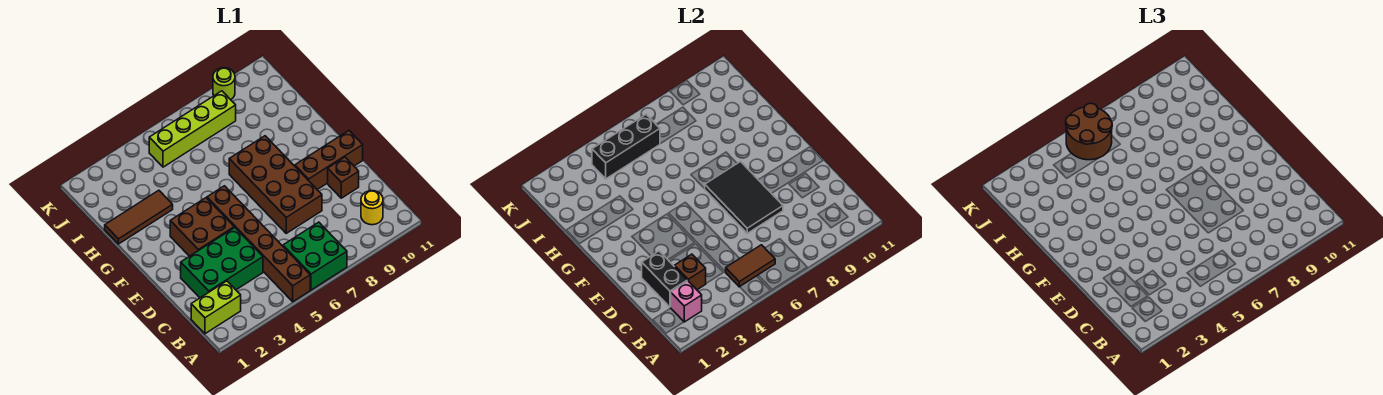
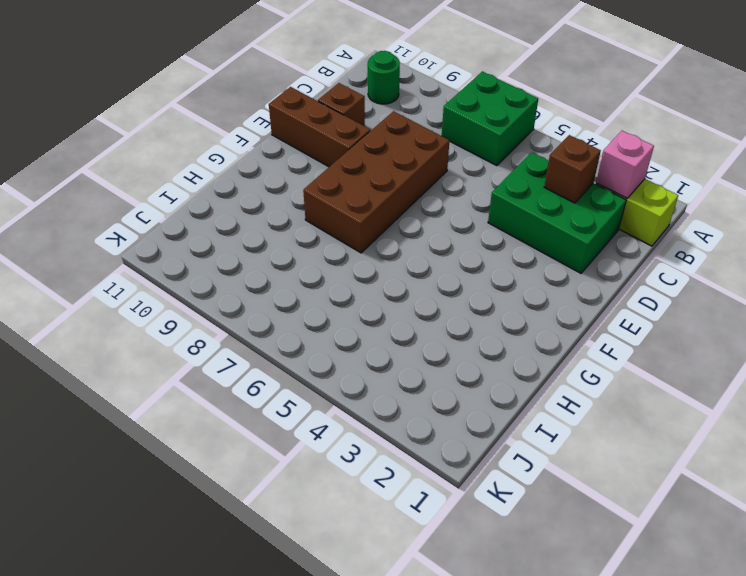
green round brick B10 level 1 -> yellow round brick B10 level 1
none -> brown brick A5:F5 level 1
none -> brown brick E3:F4 level 1
none -> brown tile H1:H3 level 1

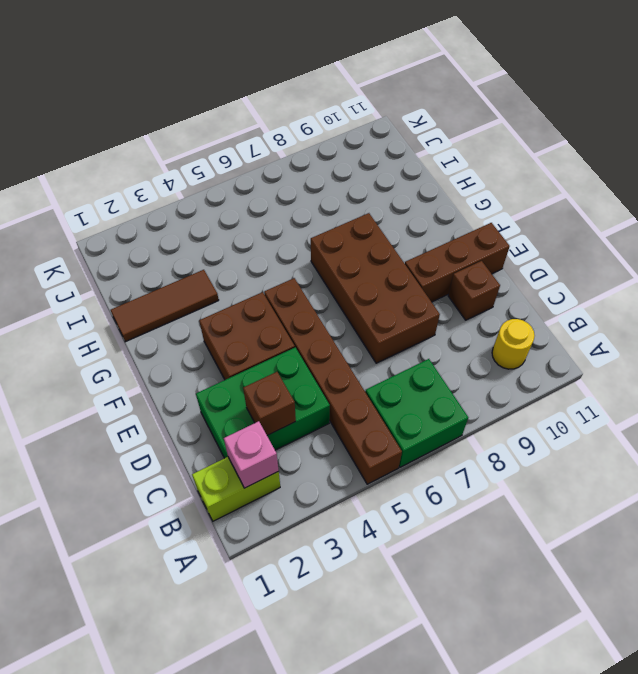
none -> lime brick J5:J8 level 1
none -> lime round brick K9 level 1
none -> brown tile B5:B6 level 2

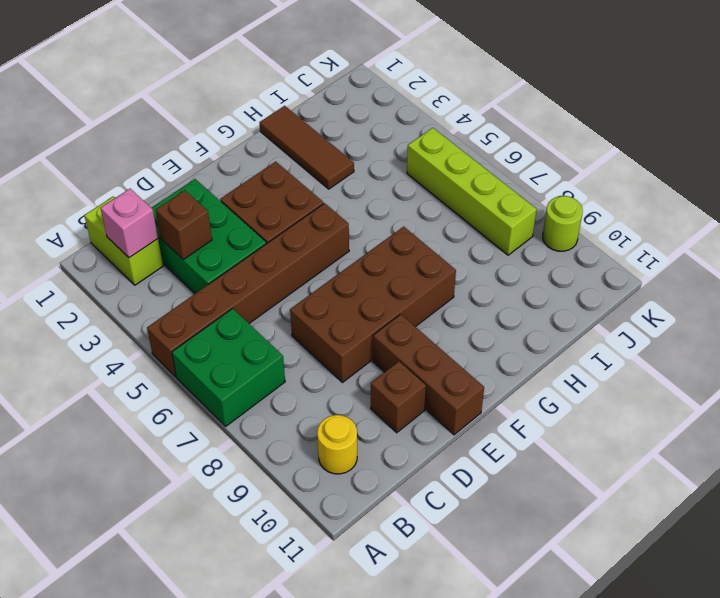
none -> brown tile B5:B6 level 2
none -> black brick C2:D2 level 2
none -> black tile D7:F8 level 2

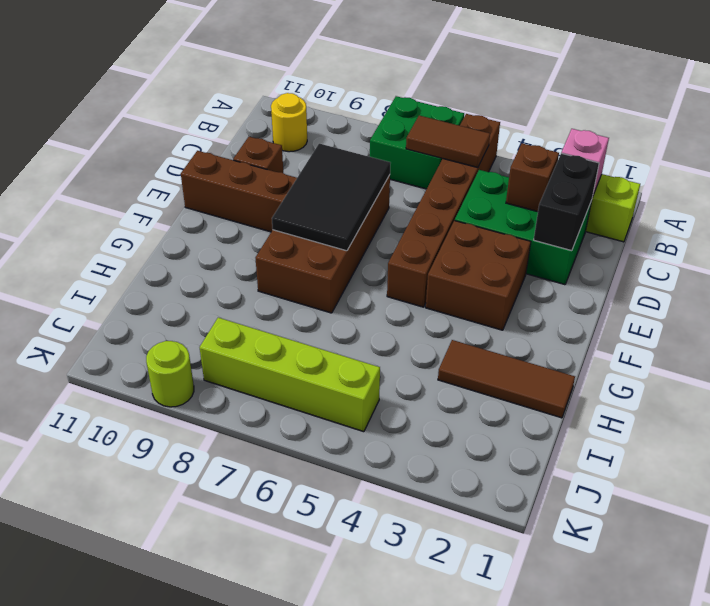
none -> black brick J4:J6 level 2
none -> brown round brick J5:K6 level 3

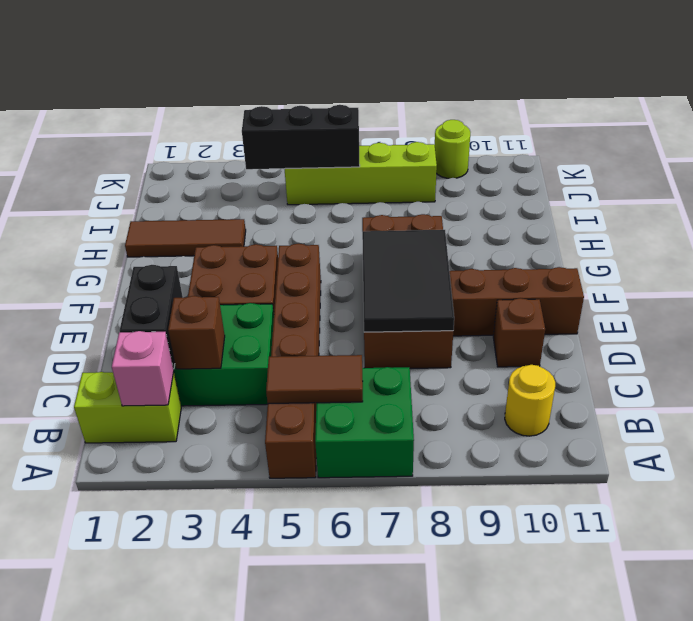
none -> brown round brick J5:K6 level 3

